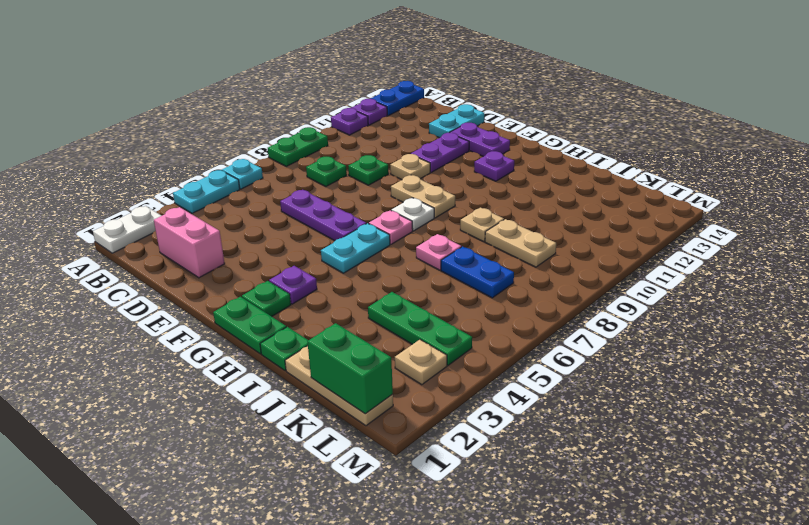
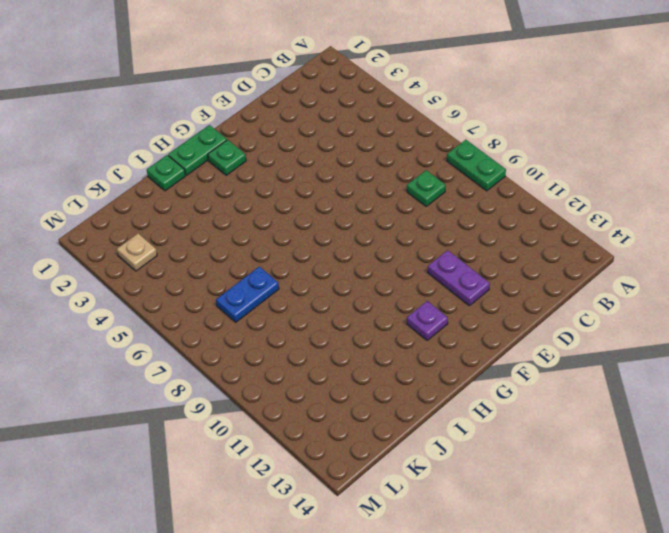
none -> white plate A1:A2 level 1
none -> cyan plate A4:A5 level 1
none -> cyan plate A6 level 1
none -> purple plate A11 level 1

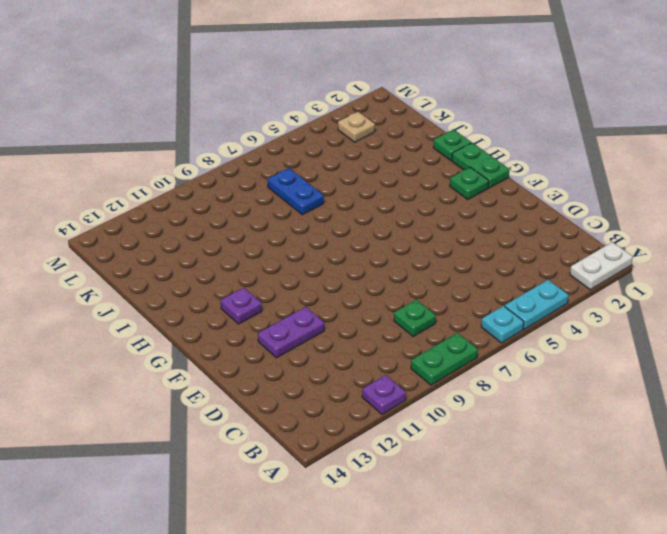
none -> purple plate A12 level 1
none -> blue plate A13:A14 level 1
none -> pink brick C2:D2 level 1
none -> purple plate D6:F6 level 1

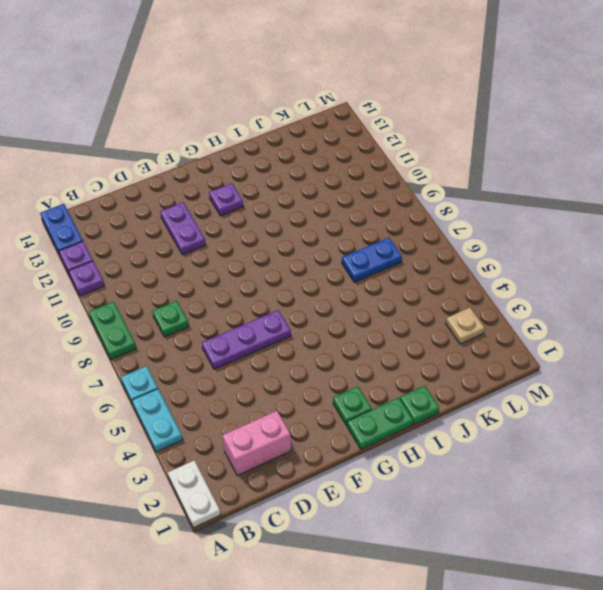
none -> green plate D9 level 1
none -> cyan plate D13:D14 level 1
none -> tan plate E10 level 1
none -> purple plate E13:F13 level 1

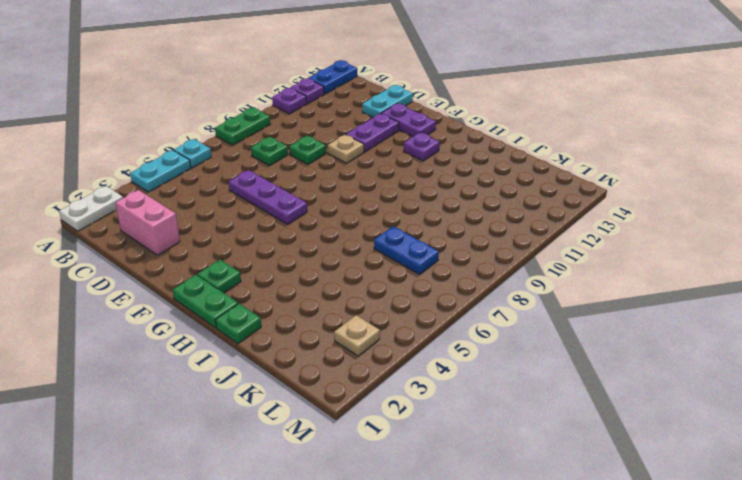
none -> tan plate F9:G9 level 1
none -> purple plate G3 level 1
none -> cyan plate G5:G6 level 1
none -> pink plate G7 level 1

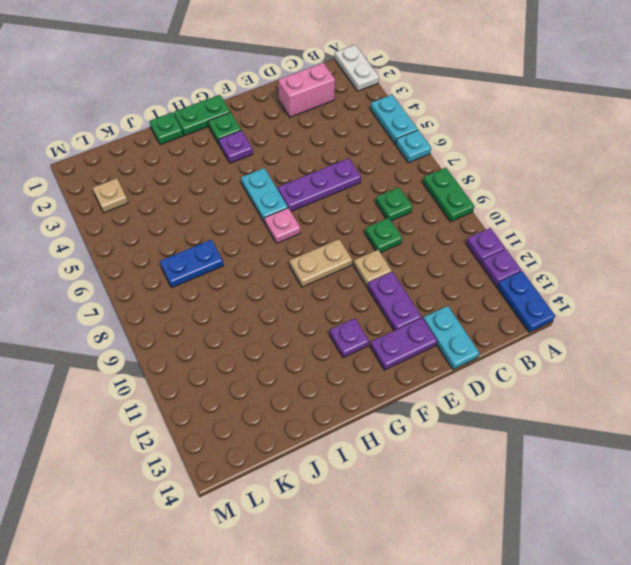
none -> white plate G8 level 1
none -> pink plate I7 level 1
none -> tan plate I9 level 1
none -> tan plate J1:L1 level 1

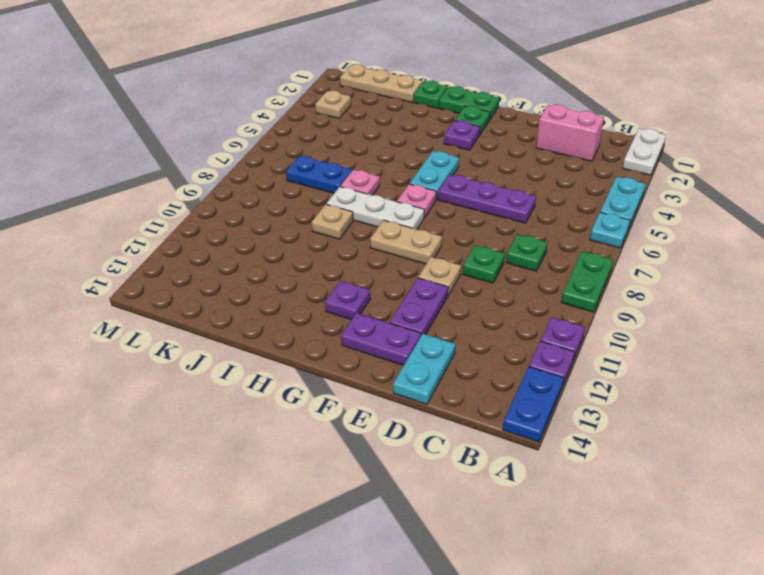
white plate G8:I8 level 1 -> white plate G8 level 1
none -> green plate J4:L4 level 1
none -> tan plate J9:K9 level 1
none -> green brick K1:L1 level 2

